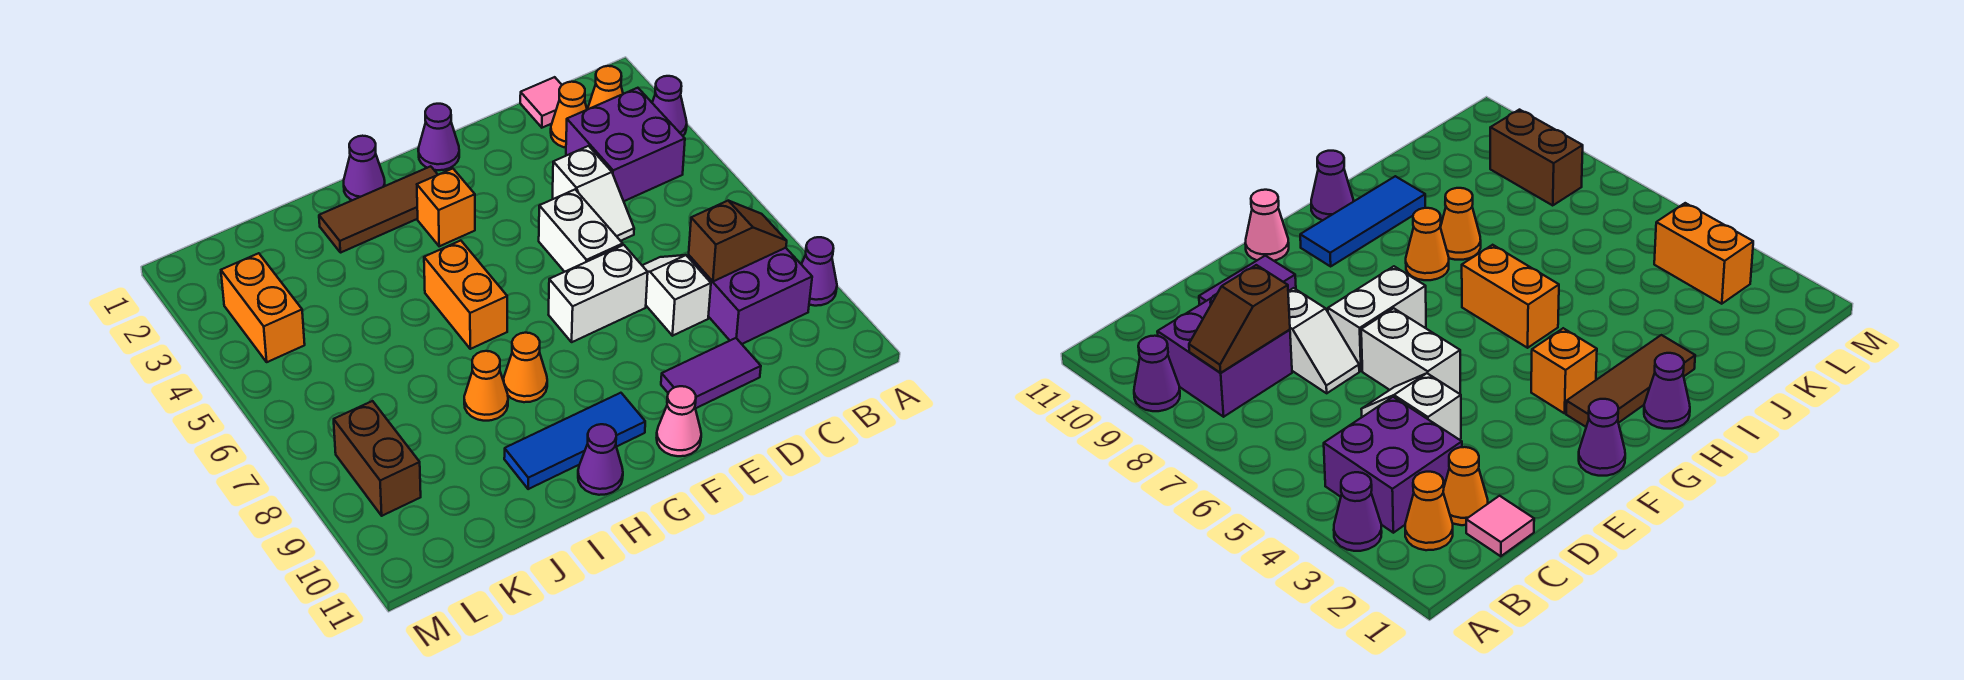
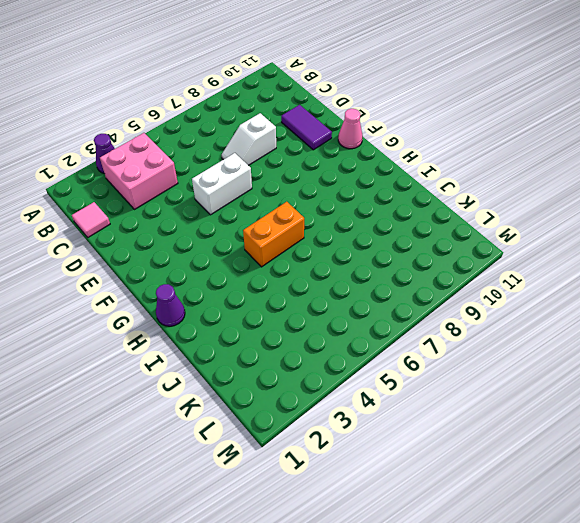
pink brick B3:C4 level 1 -> purple brick B3:C4 level 1
none -> purple cone A9 level 1
none -> orange cone B2 level 1
none -> purple brick B8:C9 level 1

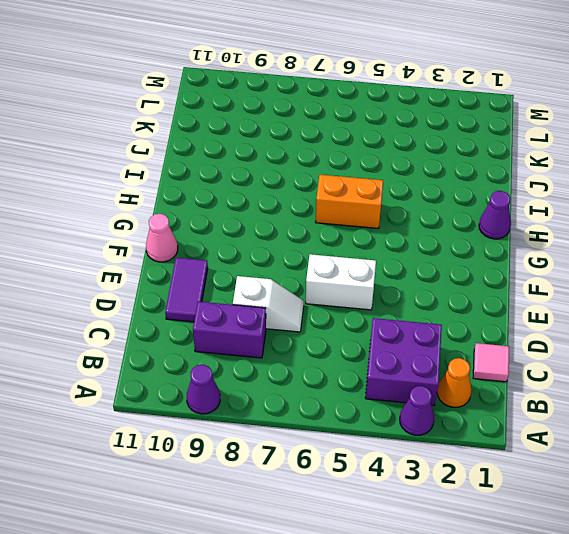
purple brick C8:C9 level 1 -> purple brick B8:C9 level 1
none -> orange cone C2 level 1
none -> white slope D4:D5 level 1 top 4
none -> white brick E7:F7 level 1

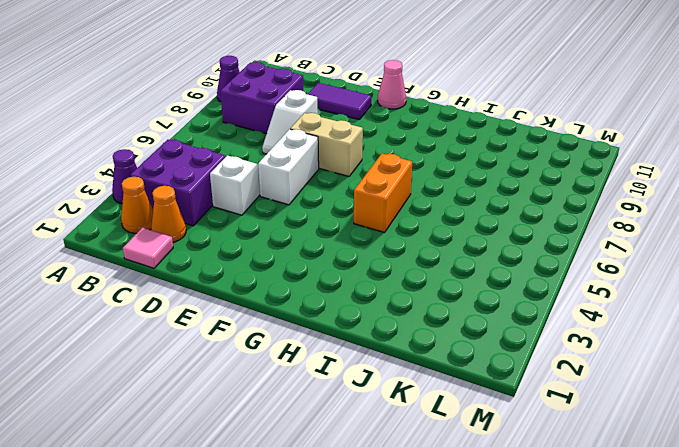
tan brick E7:F7 level 1 -> white brick E7:F7 level 1
none -> purple cone F1 level 1
none -> brown tile G2:I2 level 1
none -> orange brick G3 level 1

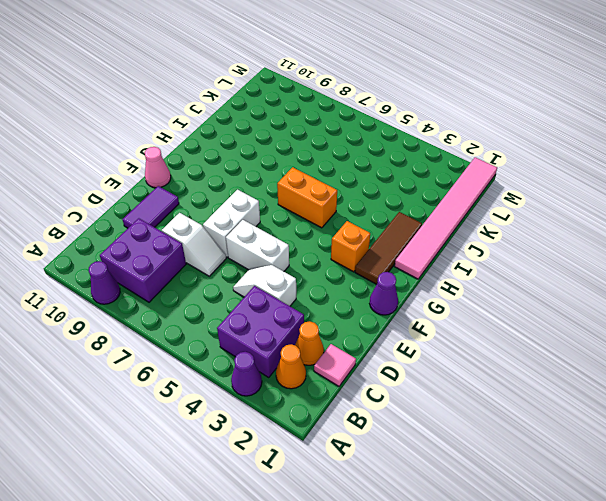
pink tile H1:M1 level 1 -> purple cone H1 level 1
none -> blue tile G10:I10 level 1
none -> orange cone H8 level 1
none -> purple cone H11 level 1

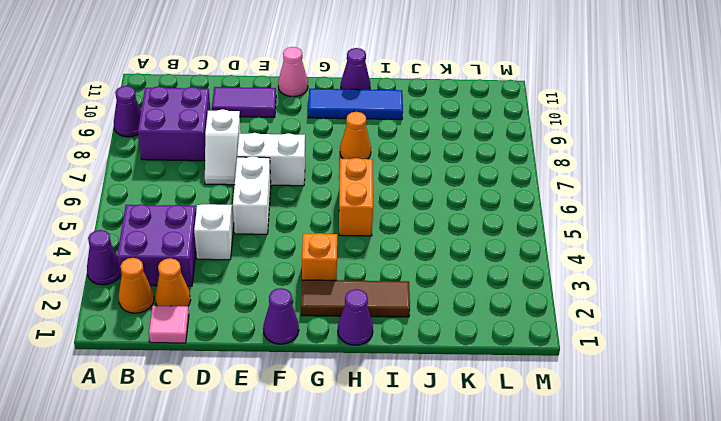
none -> orange cone I8 level 1
none -> orange brick L3:L4 level 1
none -> brown brick L8:L9 level 1

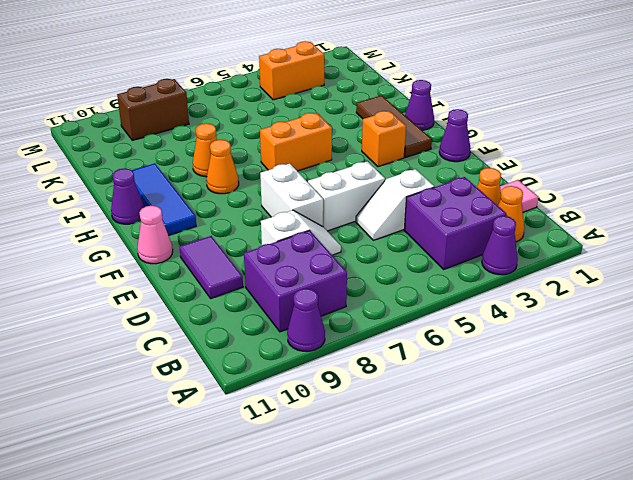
none -> brown slope B8:C8 level 2 top C

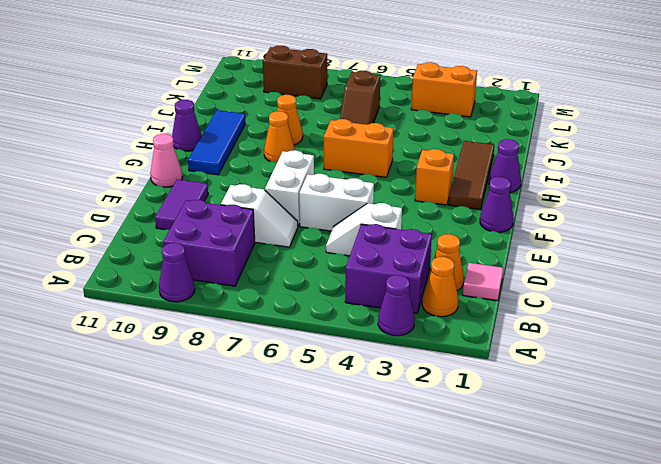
brown slope J6:K6 level 1 top K -> brown slope B8:C8 level 2 top C

